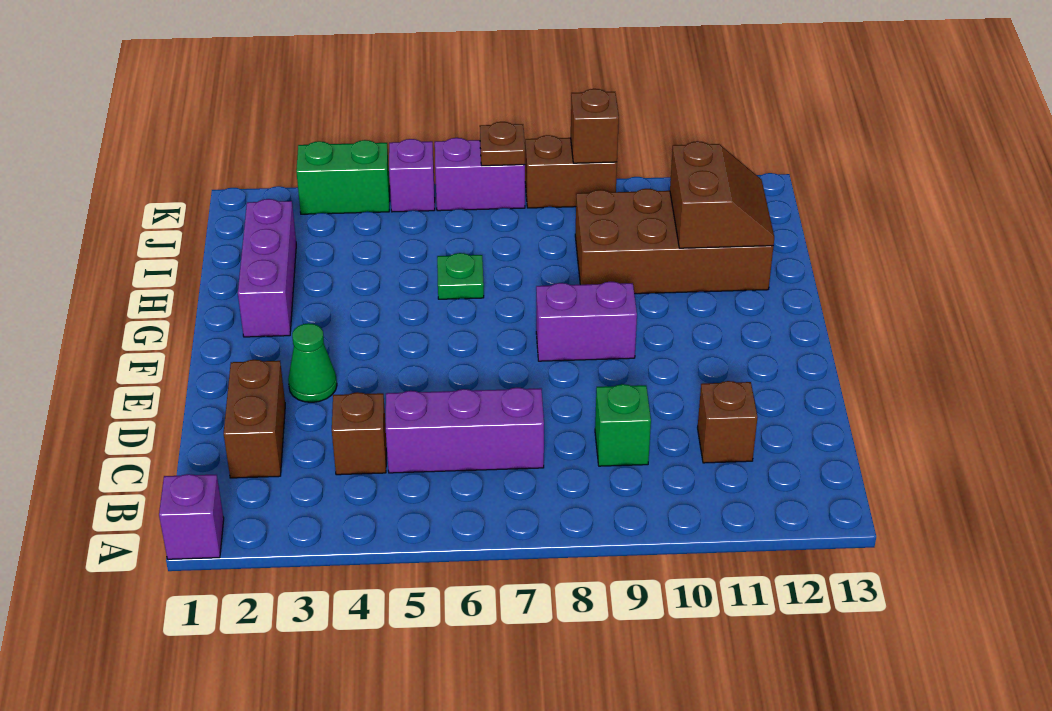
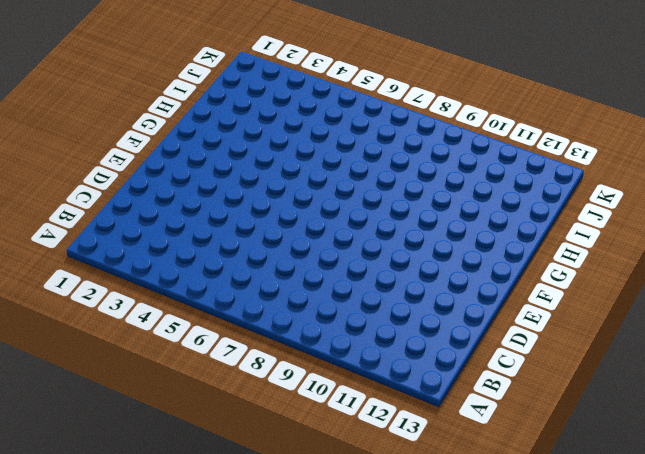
none -> purple brick A1 level 1
none -> brown brick C2:D2 level 1
none -> brown brick C4 level 1

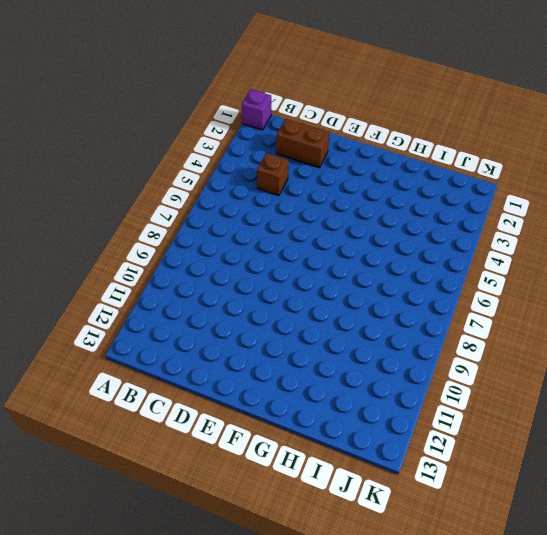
none -> purple brick C5:C7 level 1
none -> green brick C9 level 1
none -> brown brick C11 level 1

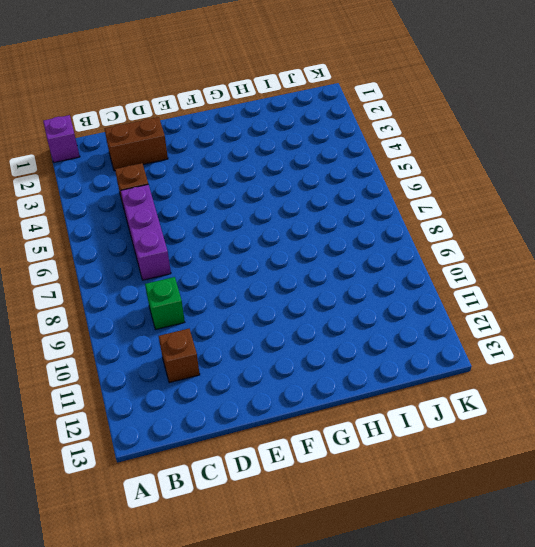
none -> green cone E3 level 1
none -> purple brick F8:F9 level 1
none -> purple brick G2:I2 level 1

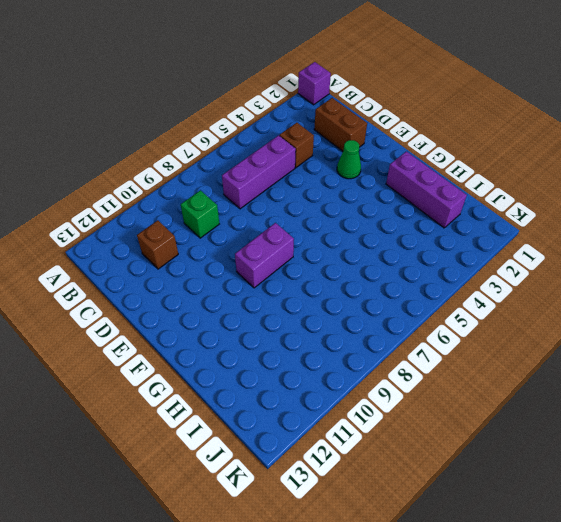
none -> green plate H6 level 1
none -> brown brick H9:I12 level 1
none -> green brick K3:K4 level 1

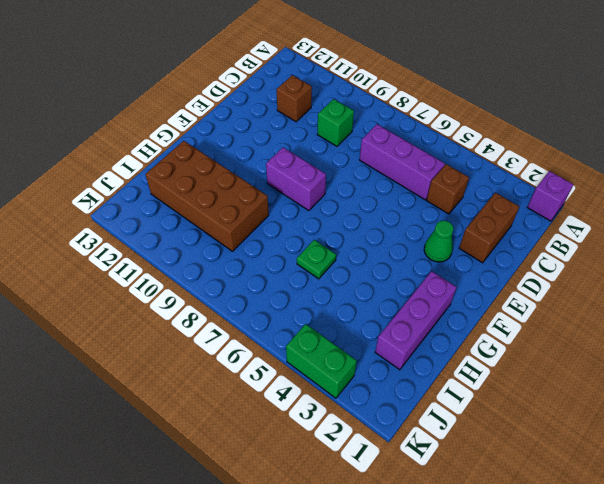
none -> purple brick K5 level 1
none -> purple brick K6:K7 level 1
none -> brown brick K8:K9 level 1

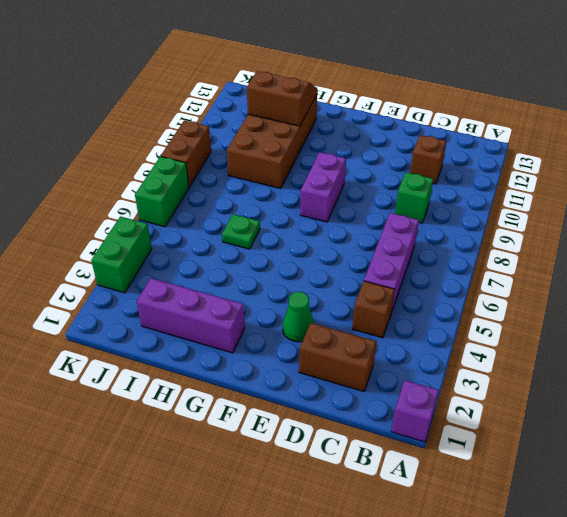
green brick K6:K7 level 1 -> purple brick K6:K7 level 1
none -> purple brick K5 level 1
none -> brown plate K7 level 2
none -> brown brick K9 level 2

